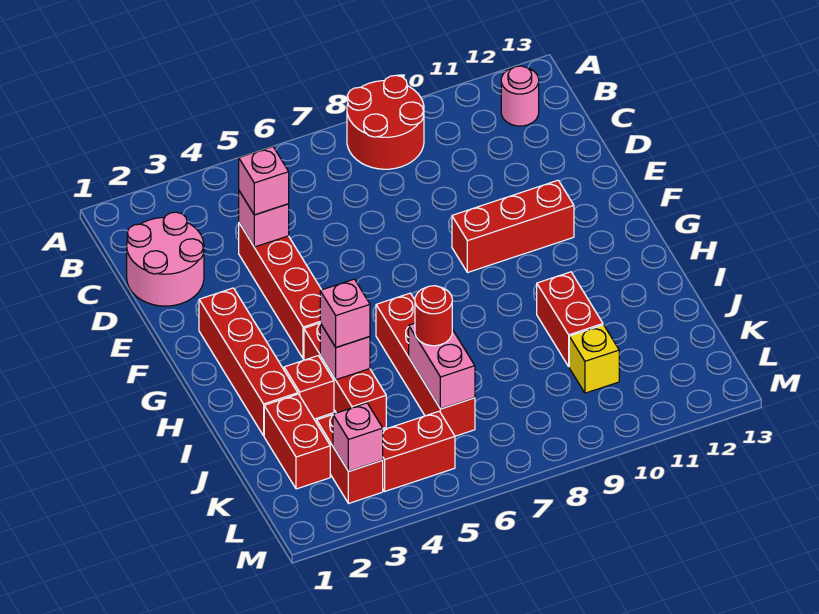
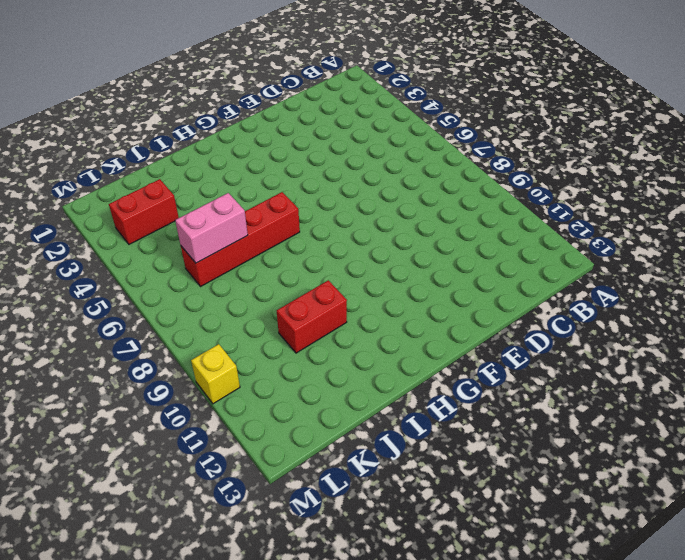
yellow brick M10 level 1 -> yellow brick K10 level 1
none -> red round brick A8:B9 level 1
none -> pink round brick B12 level 1
none -> pink round brick C1:D2 level 1

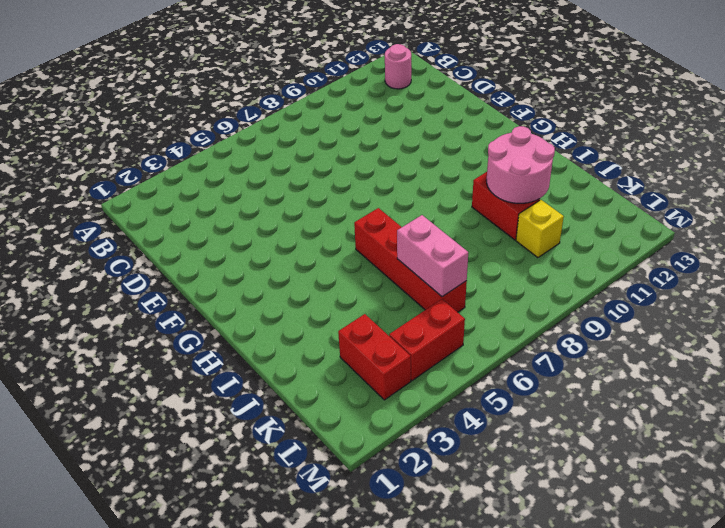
pink round brick I10:J11 level 2 -> pink round brick C1:D2 level 1
none -> red round brick A8:B9 level 1
none -> red brick D4:G4 level 1
none -> red brick F2:I2 level 1

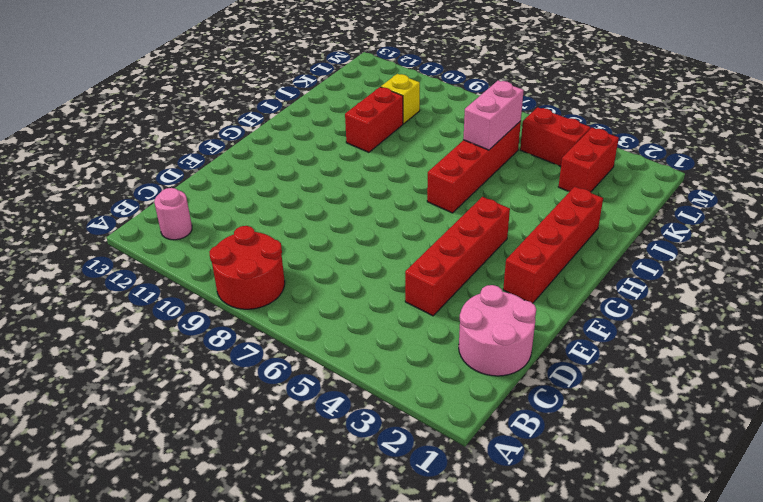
none -> red brick F9:F11 level 1
none -> red brick H4:J4 level 1
none -> red brick I3 level 1

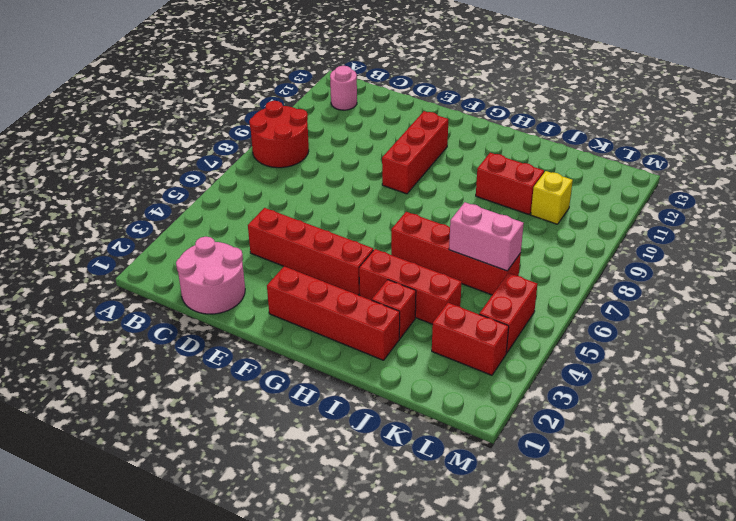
none -> red brick J2:K2 level 1
none -> pink brick D4 level 2
none -> pink brick I4 level 2

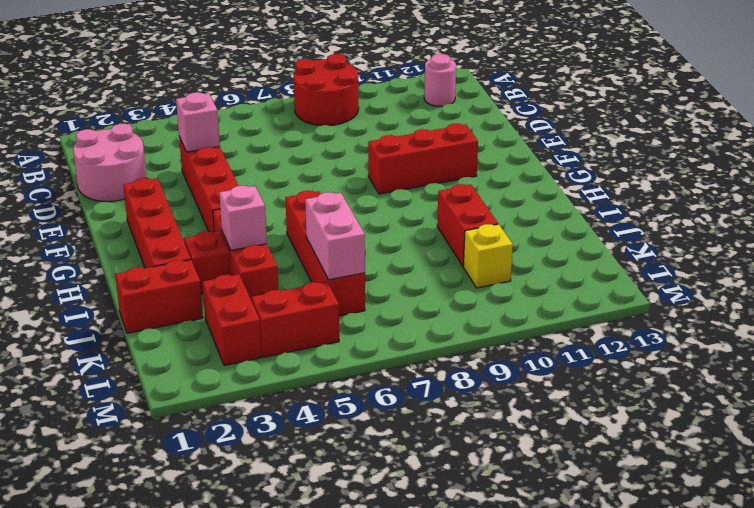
red brick J1:J2 level 1 -> red brick J2:K2 level 1
none -> pink brick L3 level 2
none -> pink brick D4 level 3
none -> pink brick I4 level 3

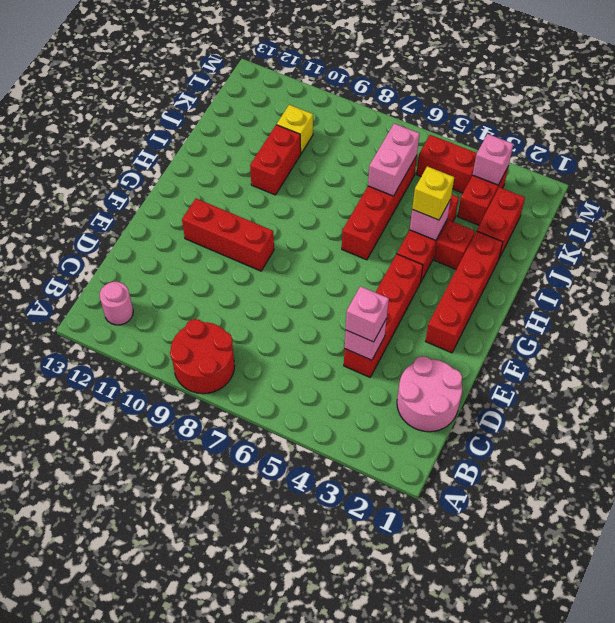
yellow brick I4 level 3 -> pink brick I4 level 3
none -> red round brick J6 level 3

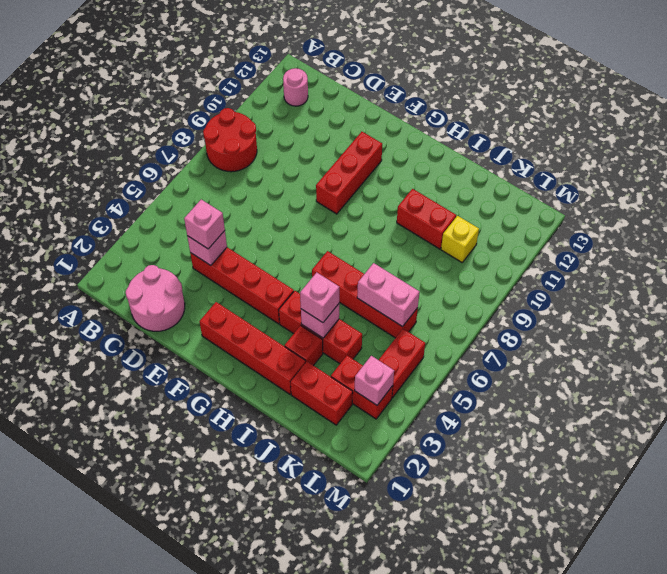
none -> red round brick J6 level 3

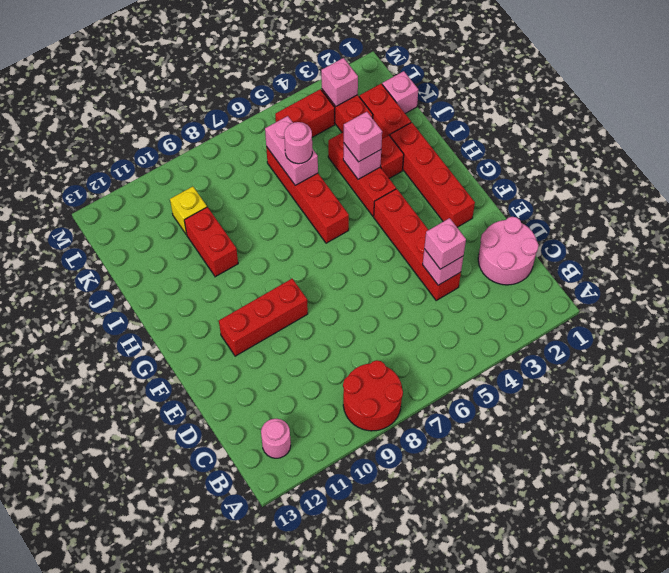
pink round brick J6 level 3 -> red round brick J6 level 3
pink brick K1 level 1 -> none

